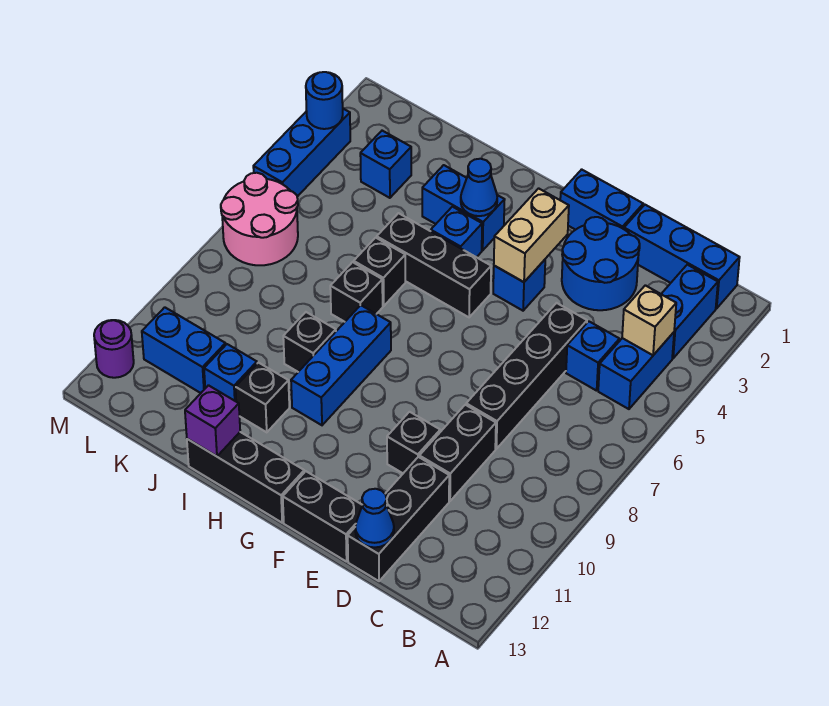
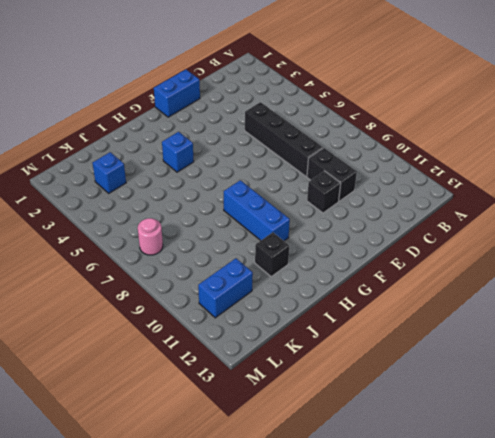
pink round brick L7 level 1 -> pink round brick L6:M7 level 1
none -> blue brick B1:D1 level 1
none -> blue brick B2:B3 level 1
none -> blue brick B4:B5 level 1
none -> blue brick C5 level 1

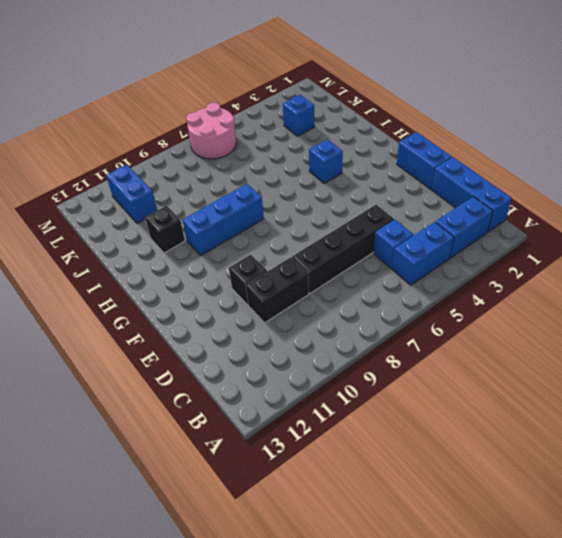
none -> blue round brick D2:E3 level 1
none -> black brick D11:D13 level 1
none -> black brick E13:F13 level 1
none -> blue brick F4 level 1

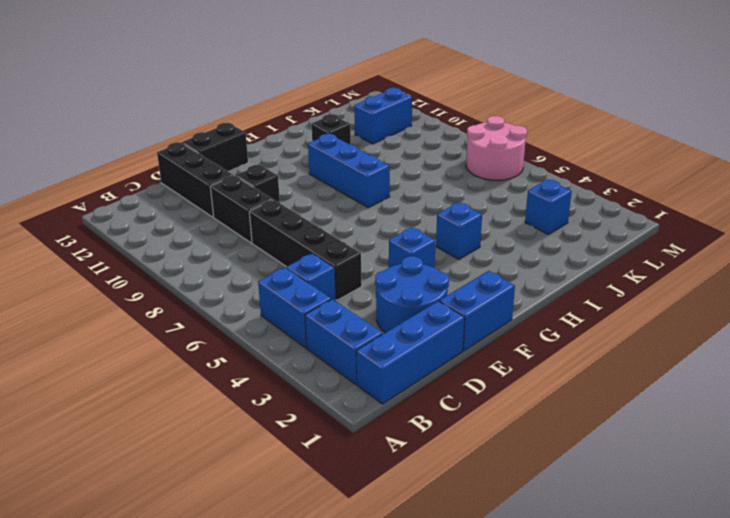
none -> black brick G5:I5 level 1
none -> black brick G13:I13 level 1
none -> blue brick H3:I3 level 1
none -> black brick I6 level 1

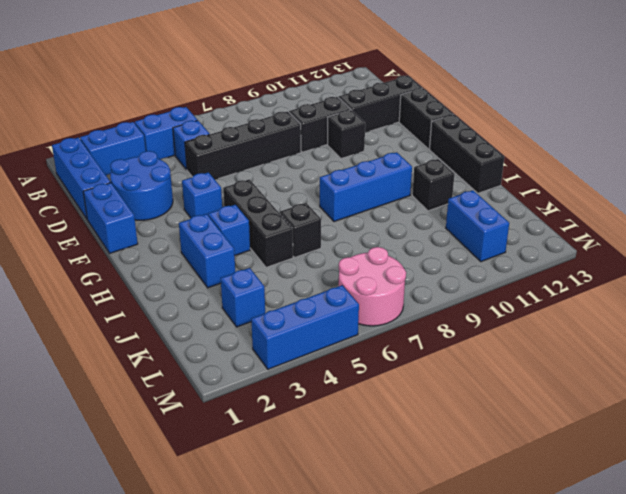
none -> black brick I7 level 1
none -> black brick I9 level 1
none -> blue brick J11 level 1
none -> purple round brick M12 level 1

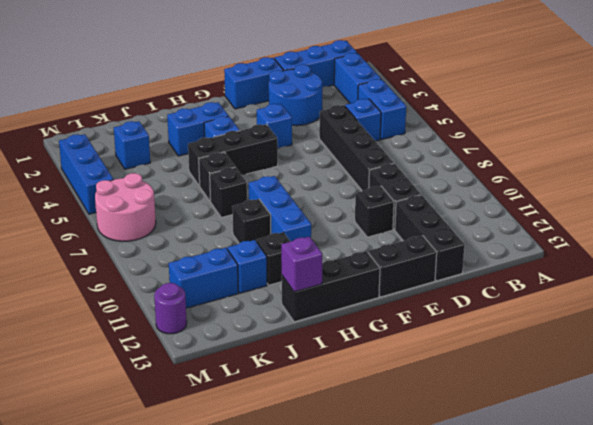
none -> tan brick B4 level 2
none -> blue cone D13 level 2
none -> tan brick F3:F4 level 2
none -> blue cone H3 level 2

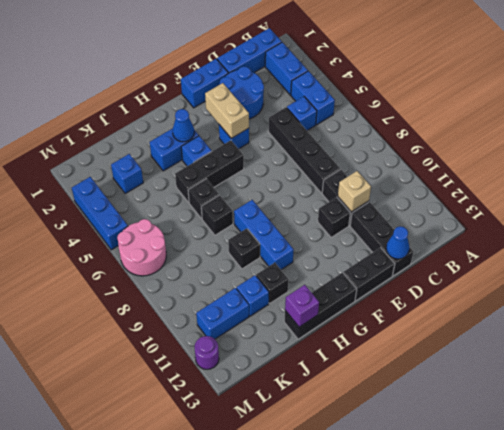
tan brick D10 level 2 -> tan brick B4 level 2
none -> blue round brick M3 level 2

